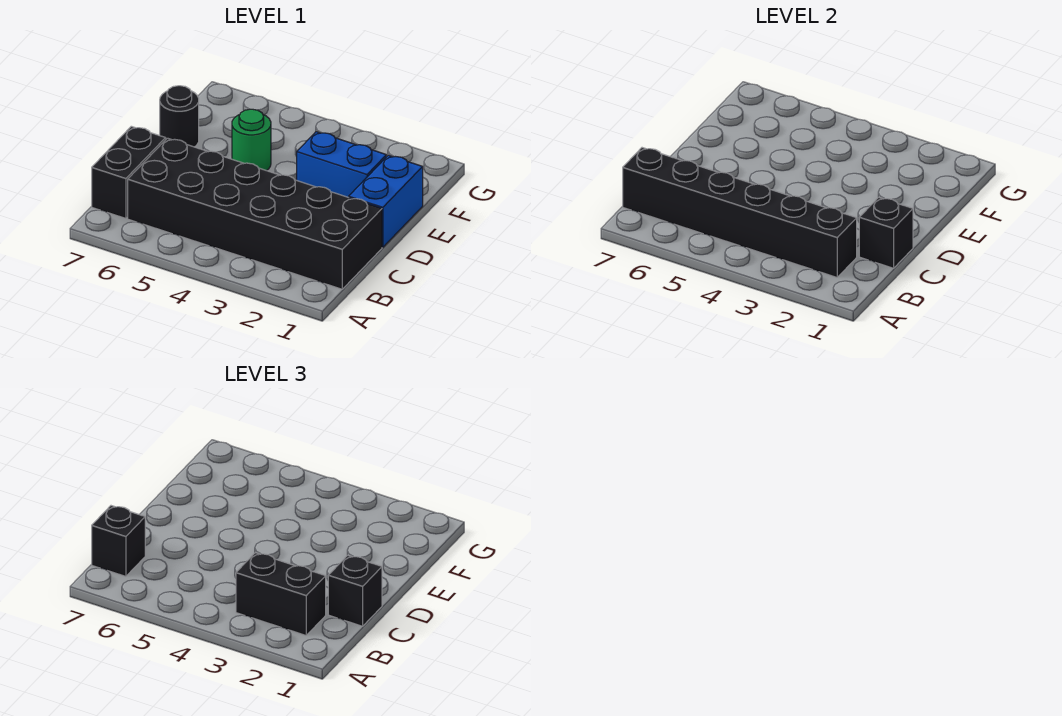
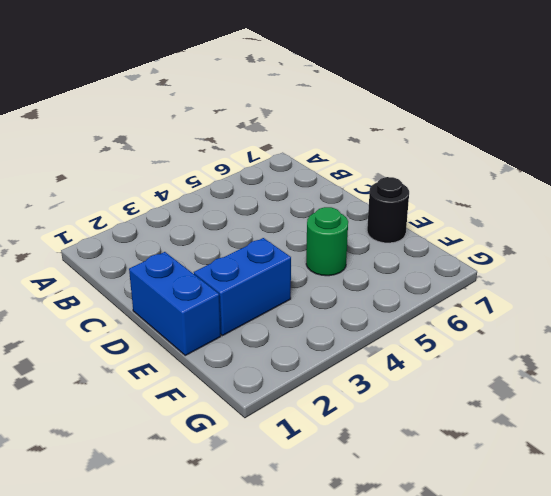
none -> black brick B1:C6 level 1
none -> black brick B7:C7 level 1

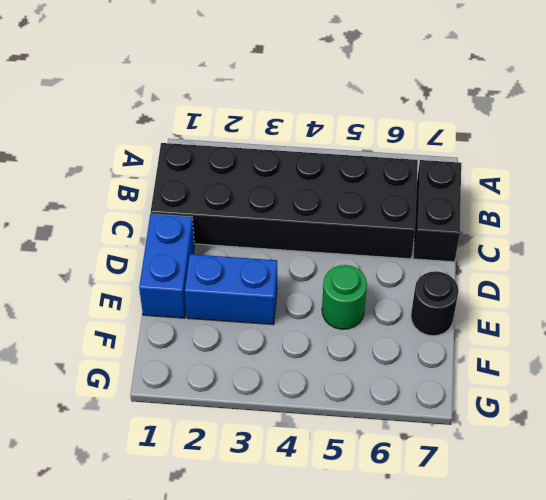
none -> black brick B2:B7 level 2
none -> black brick C1 level 2

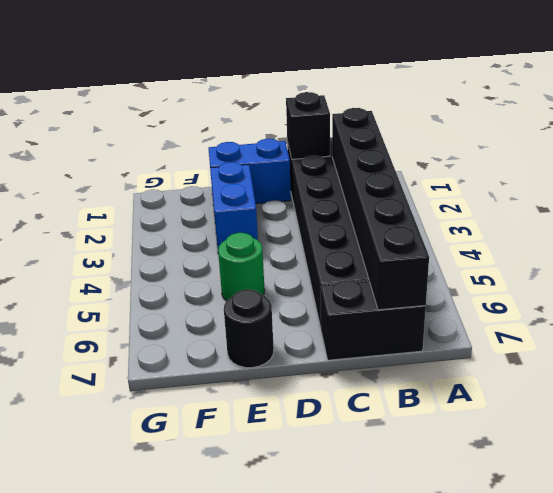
none -> black brick B2:B3 level 3
none -> black brick B7 level 3

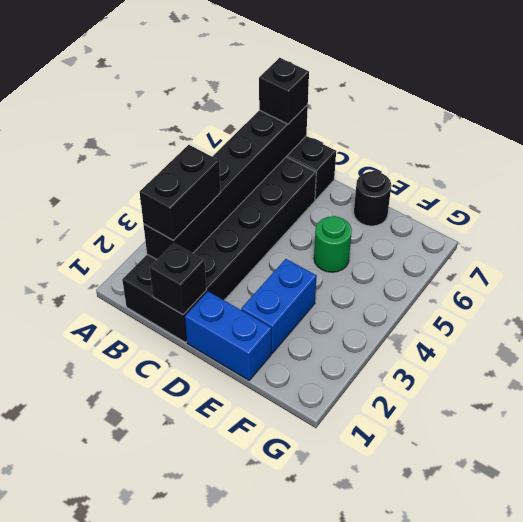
none -> black brick C1 level 3

